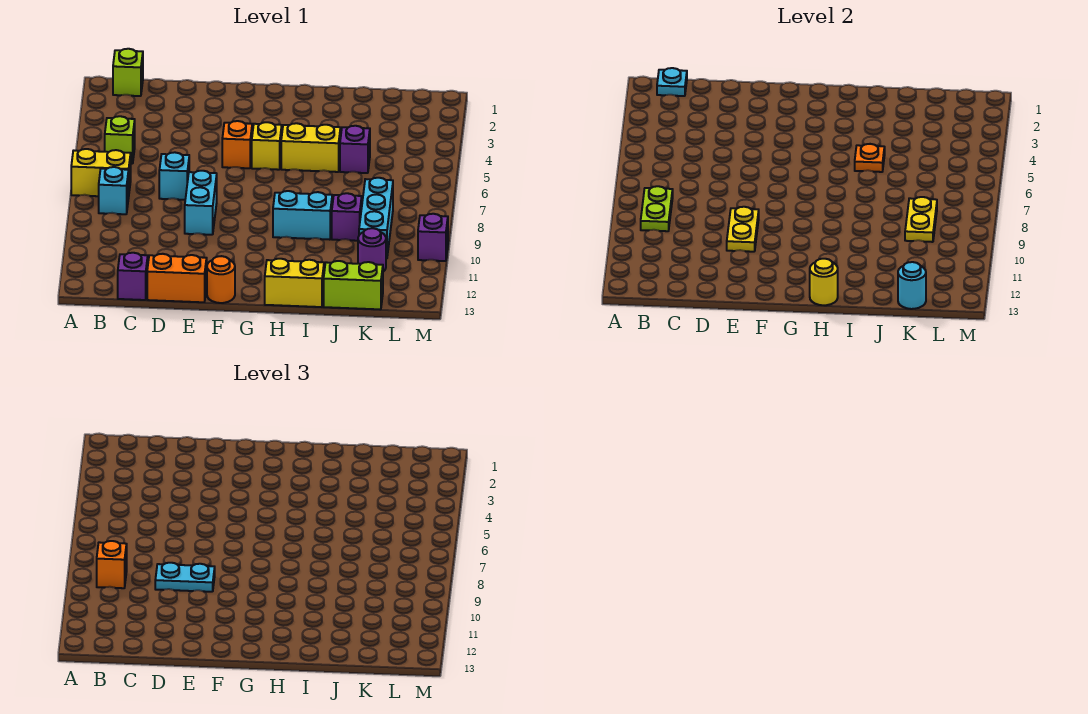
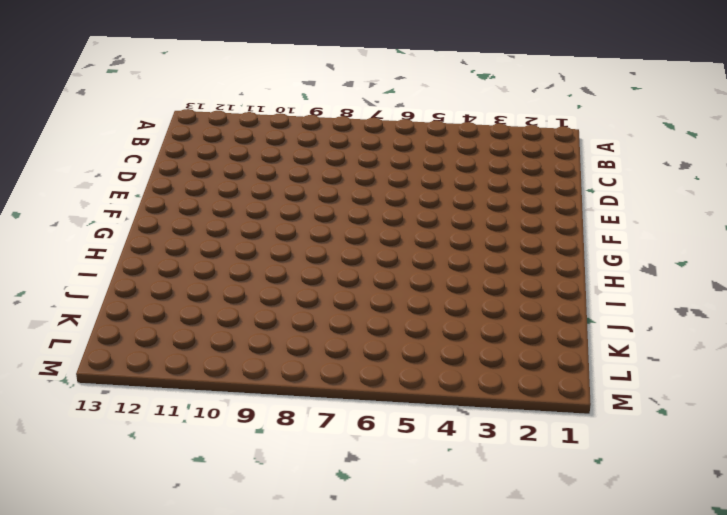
none -> yellow brick A7:B7 level 1
none -> lime brick B1 level 1
none -> lime brick B5 level 1

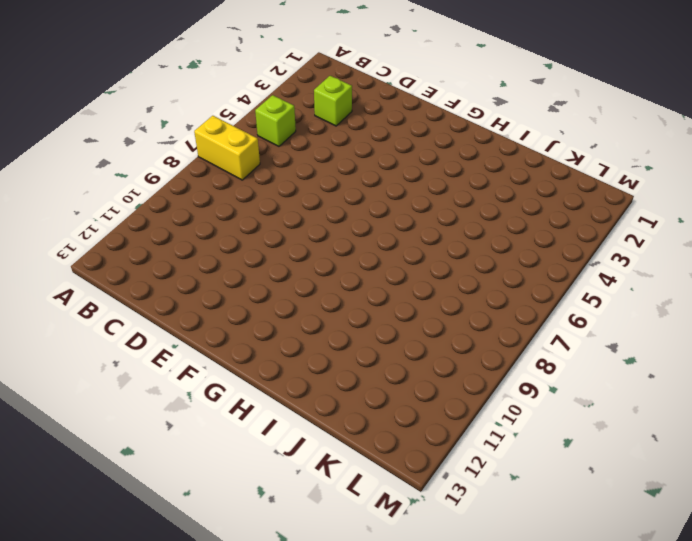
lime brick C3 level 1 -> lime brick B1 level 1
none -> cyan brick B8 level 1
none -> purple brick C13 level 1
none -> cyan brick D7 level 1

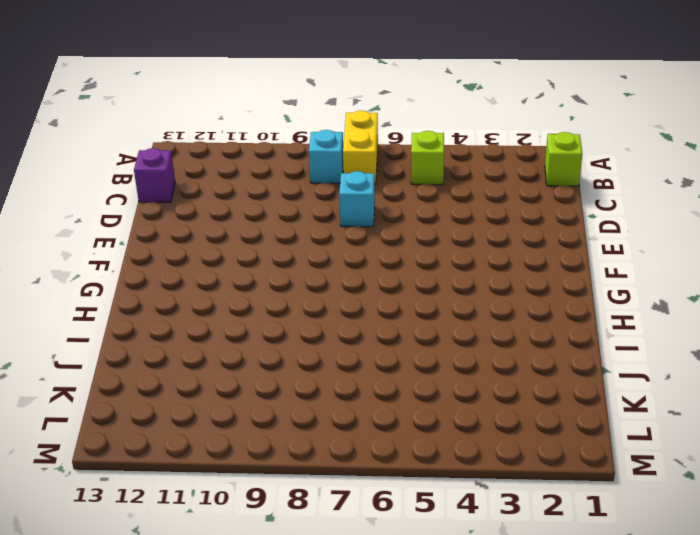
none -> orange brick D13:E13 level 1
none -> cyan brick E8:E9 level 1
none -> orange brick F5 level 1

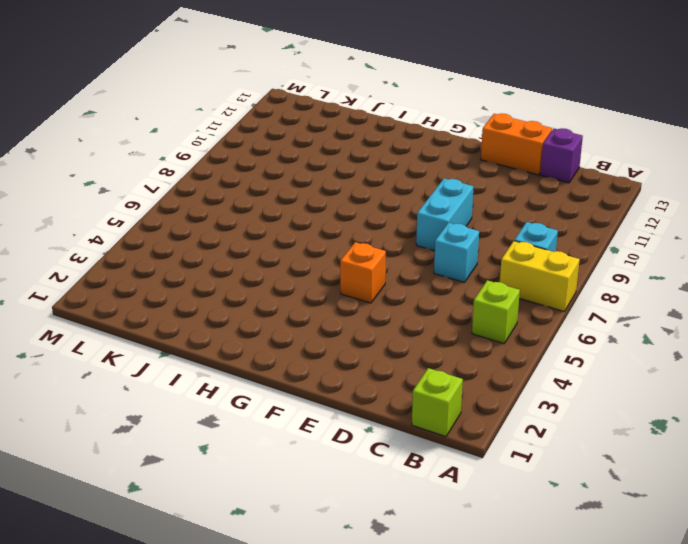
none -> orange round brick F13 level 1
none -> yellow brick G5 level 1
none -> yellow brick H5:I5 level 1

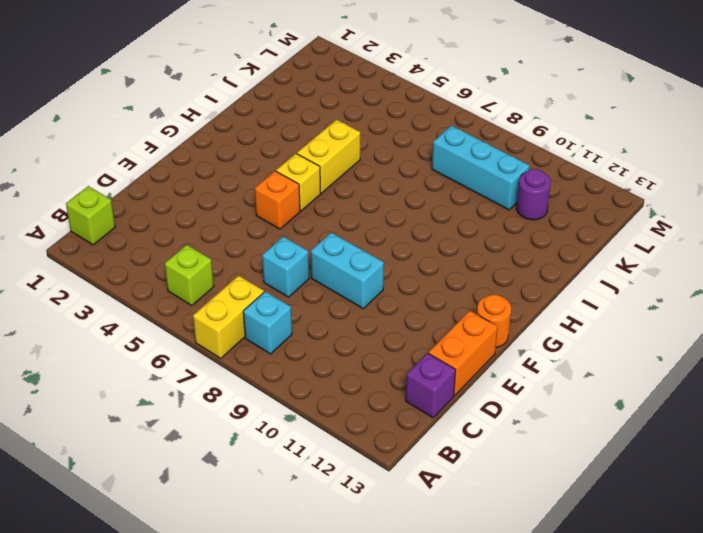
none -> cyan brick H9:I9 level 1
none -> yellow brick H13:I13 level 1
none -> purple brick J5 level 1

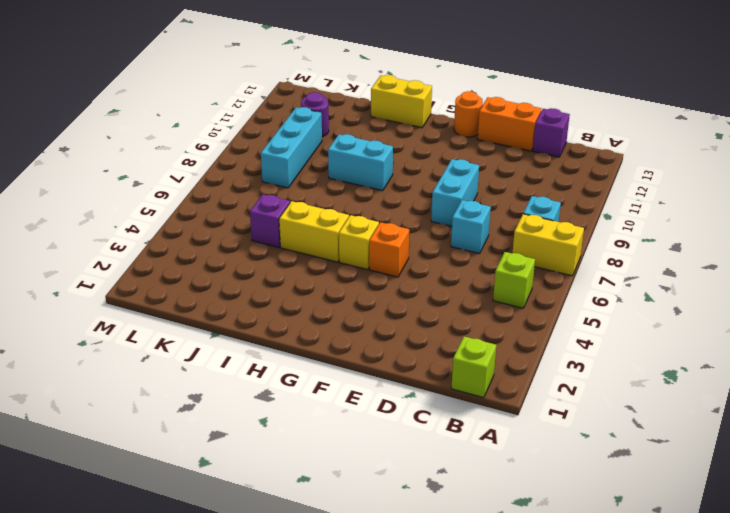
none -> purple brick J9 level 1
none -> lime brick J13:K13 level 1
none -> purple brick M10 level 1

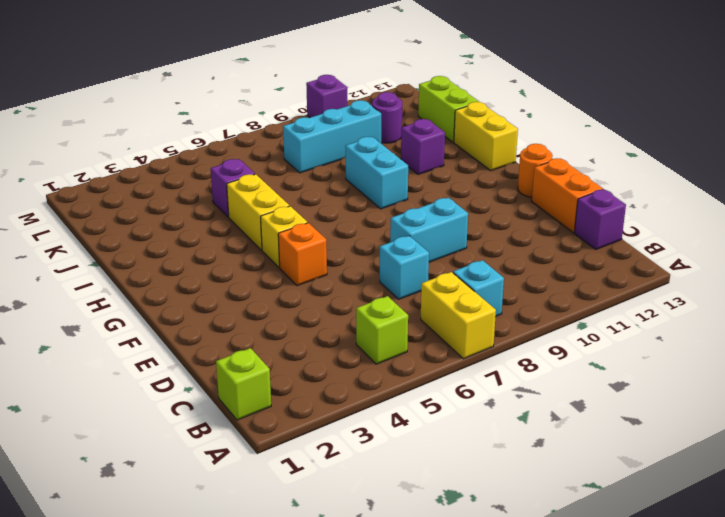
purple brick I11 level 1 -> purple brick J9 level 1
none -> cyan plate B1 level 2
none -> lime plate B8:B9 level 2
none -> yellow plate E9:E10 level 2

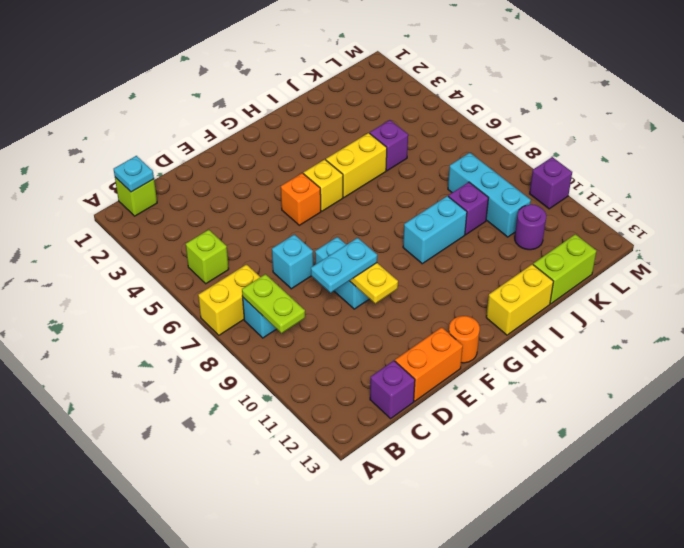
none -> yellow round brick H13 level 2
none -> orange plate I5 level 2
none -> yellow plate K8:K9 level 2

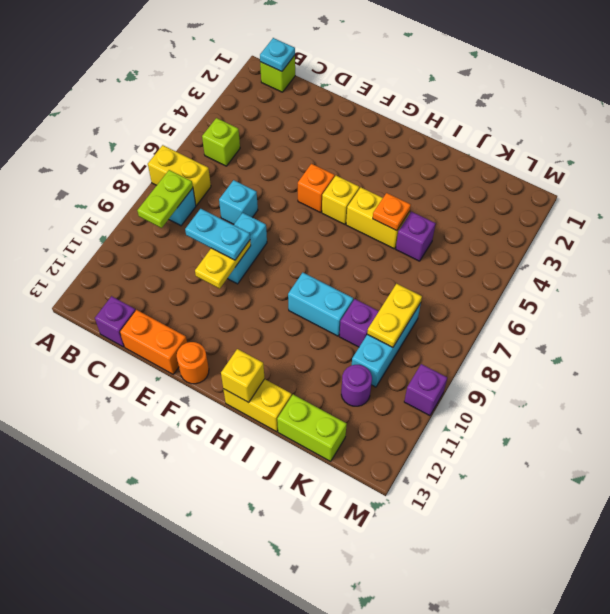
yellow brick H13 level 2 -> yellow round brick H13 level 2
none -> cyan round brick K13 level 2
none -> orange brick B9 level 3

